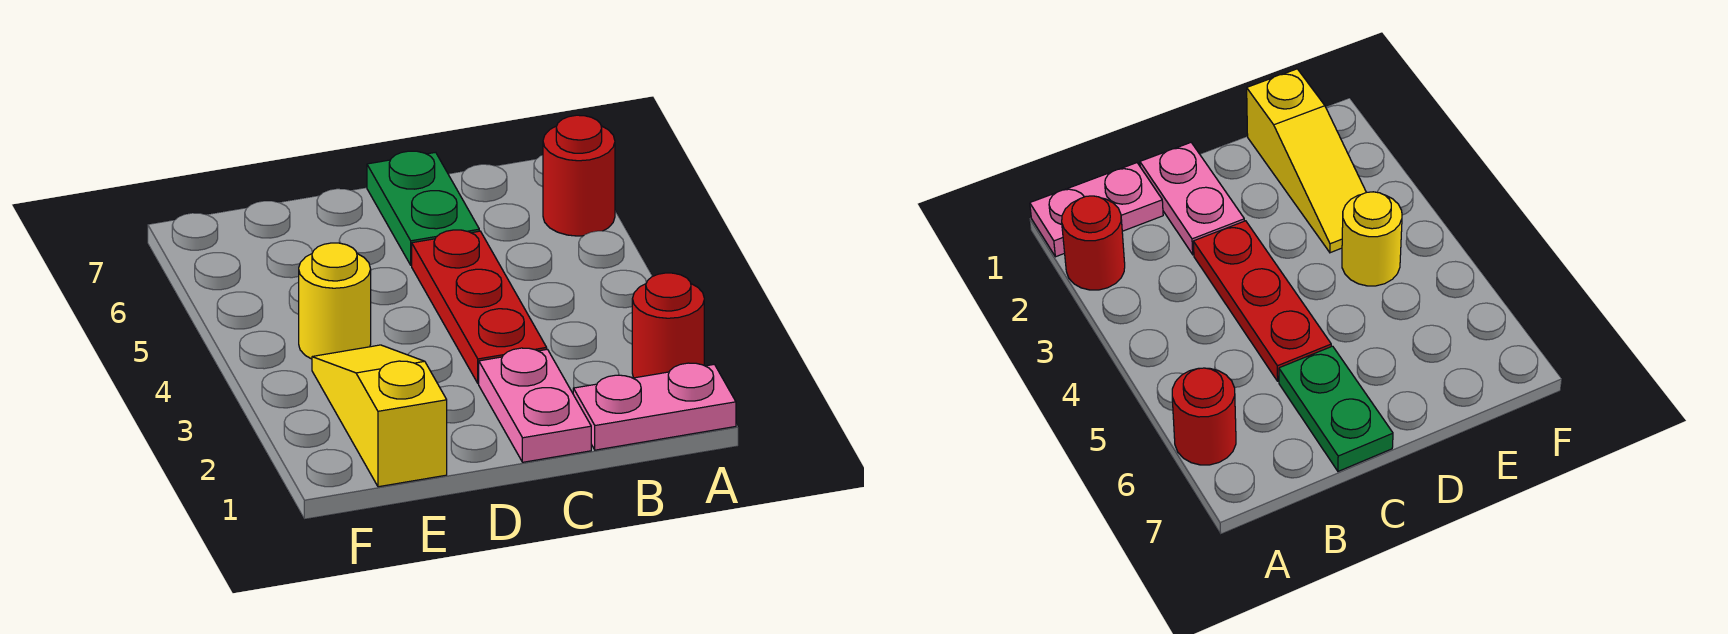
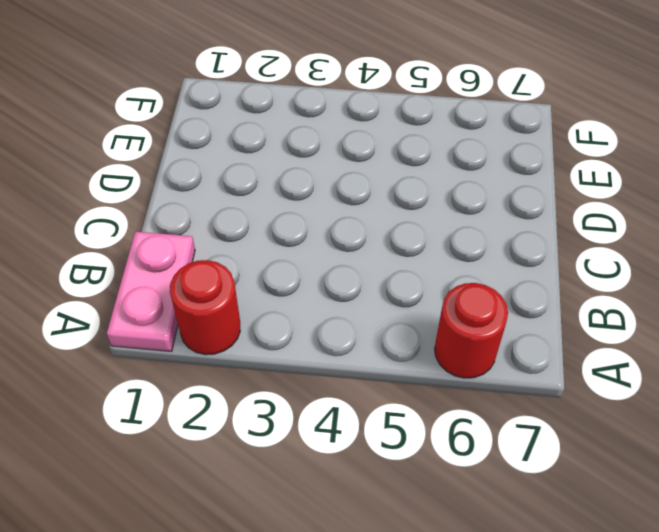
none -> pink plate C1:C2 level 1
none -> red plate C3:C5 level 1

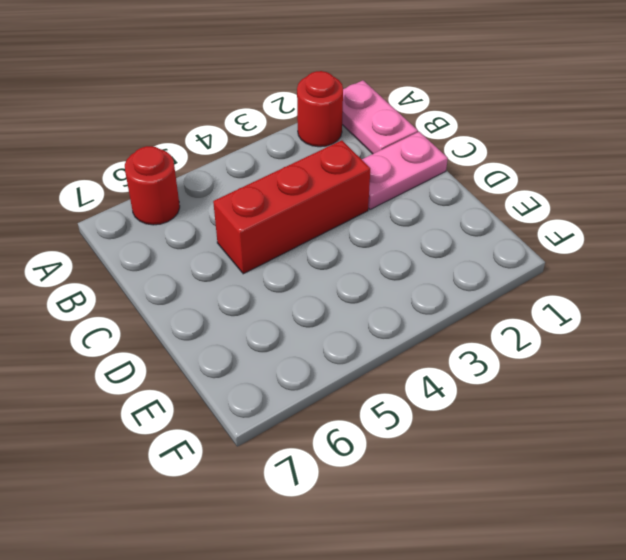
red brick C3:C5 level 1 -> red plate C3:C5 level 1
none -> green plate C6:C7 level 1
none -> yellow slope E1:E3 level 1 top 1

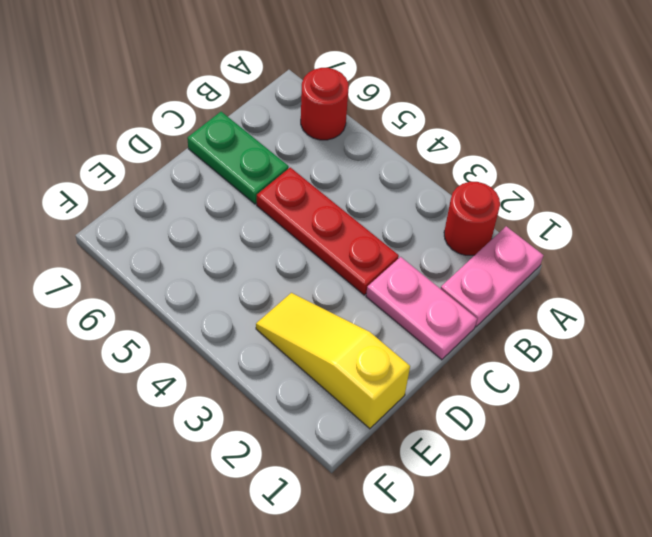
none -> yellow round brick E4 level 1

